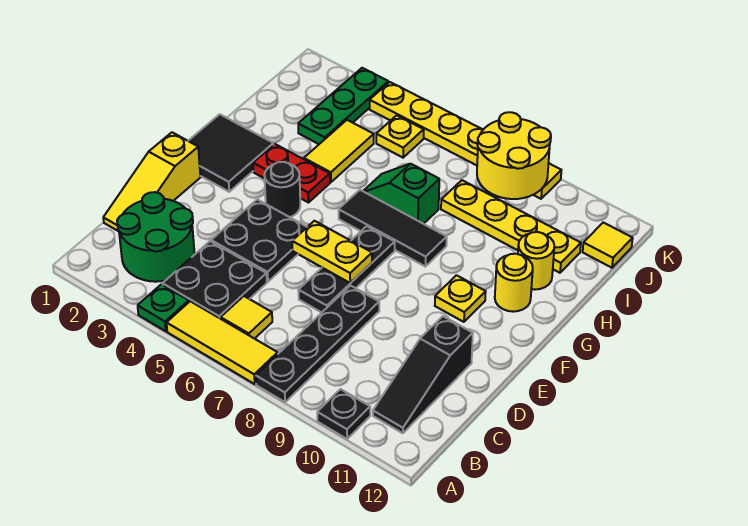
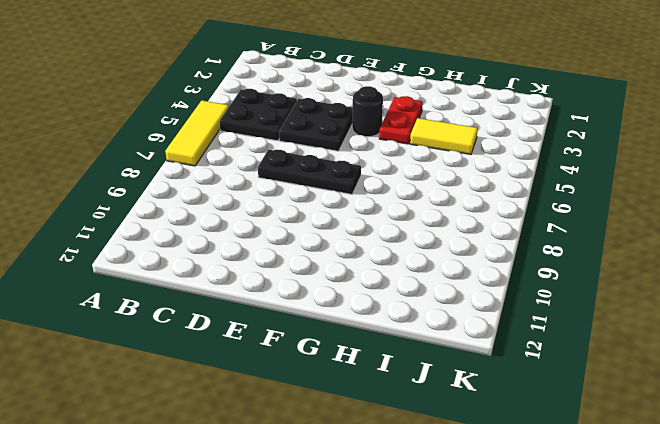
none -> green plate A4 level 1
none -> black plate A8:D8 level 1
none -> black plate A10 level 1

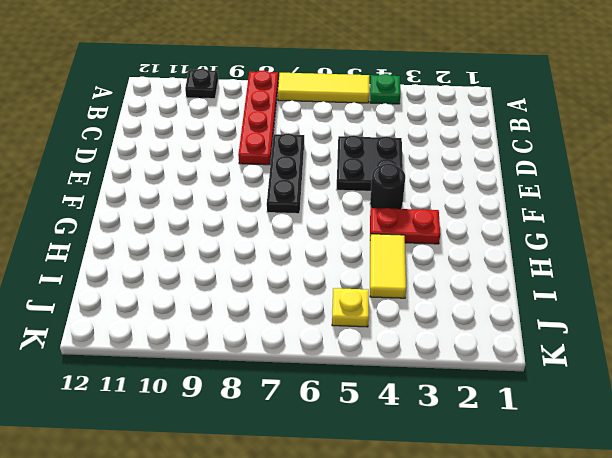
red plate A8:D8 level 1 -> black plate A8:D8 level 1
none -> green round brick B2:C3 level 1
none -> black plate B4:C5 level 1
none -> yellow tile B6 level 1

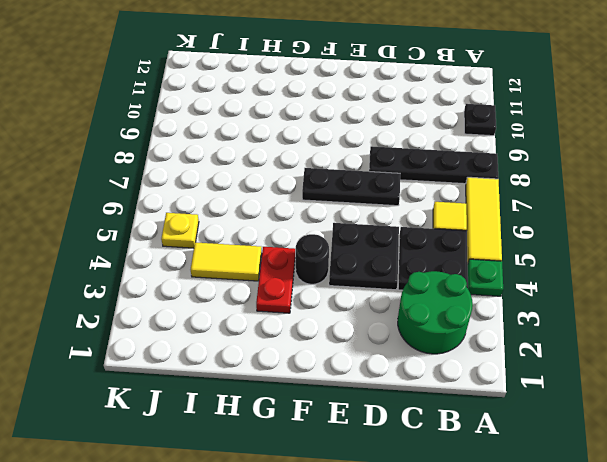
none -> black slope B11:D11 level 1 top D
none -> yellow slope C1:E1 level 1 top E
none -> black tile F1:G2 level 1

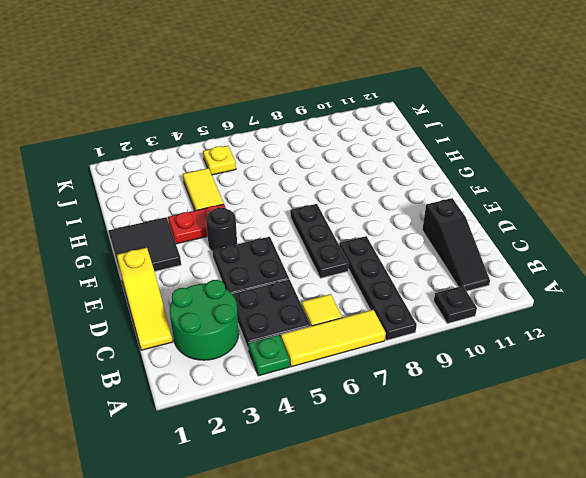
none -> yellow plate F10 level 1
none -> black tile G6:G8 level 1
none -> yellow round brick G11 level 1

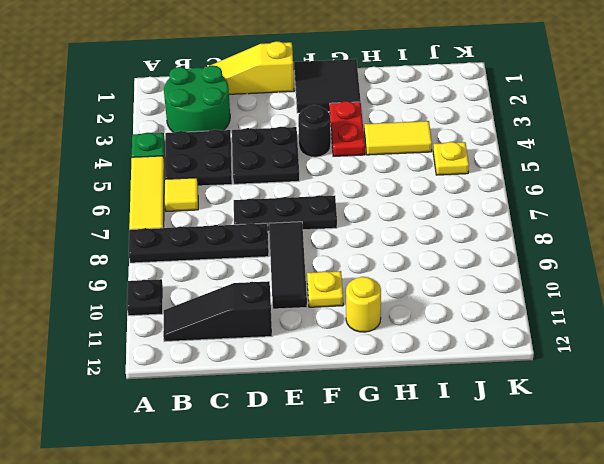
black tile E8:E10 level 1 -> black tile G6:G8 level 1
none -> green slope H6:H7 level 1 top 7
none -> yellow round brick H11 level 1
none -> green plate I3:K3 level 1

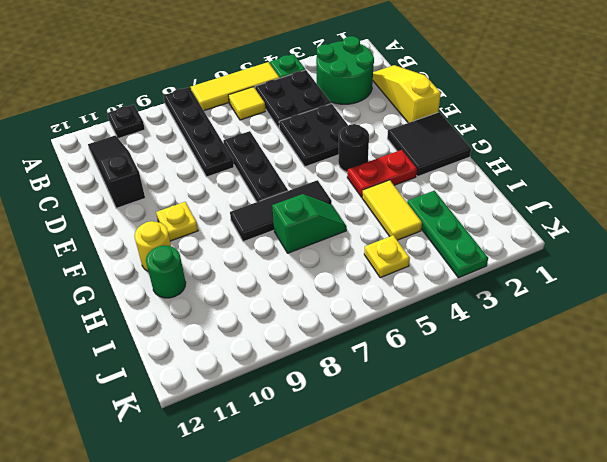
green round brick H11 level 1 -> yellow round brick H11 level 1
none -> yellow plate I8:I11 level 1
none -> yellow tile J12 level 1
none -> yellow plate K4:K9 level 1

